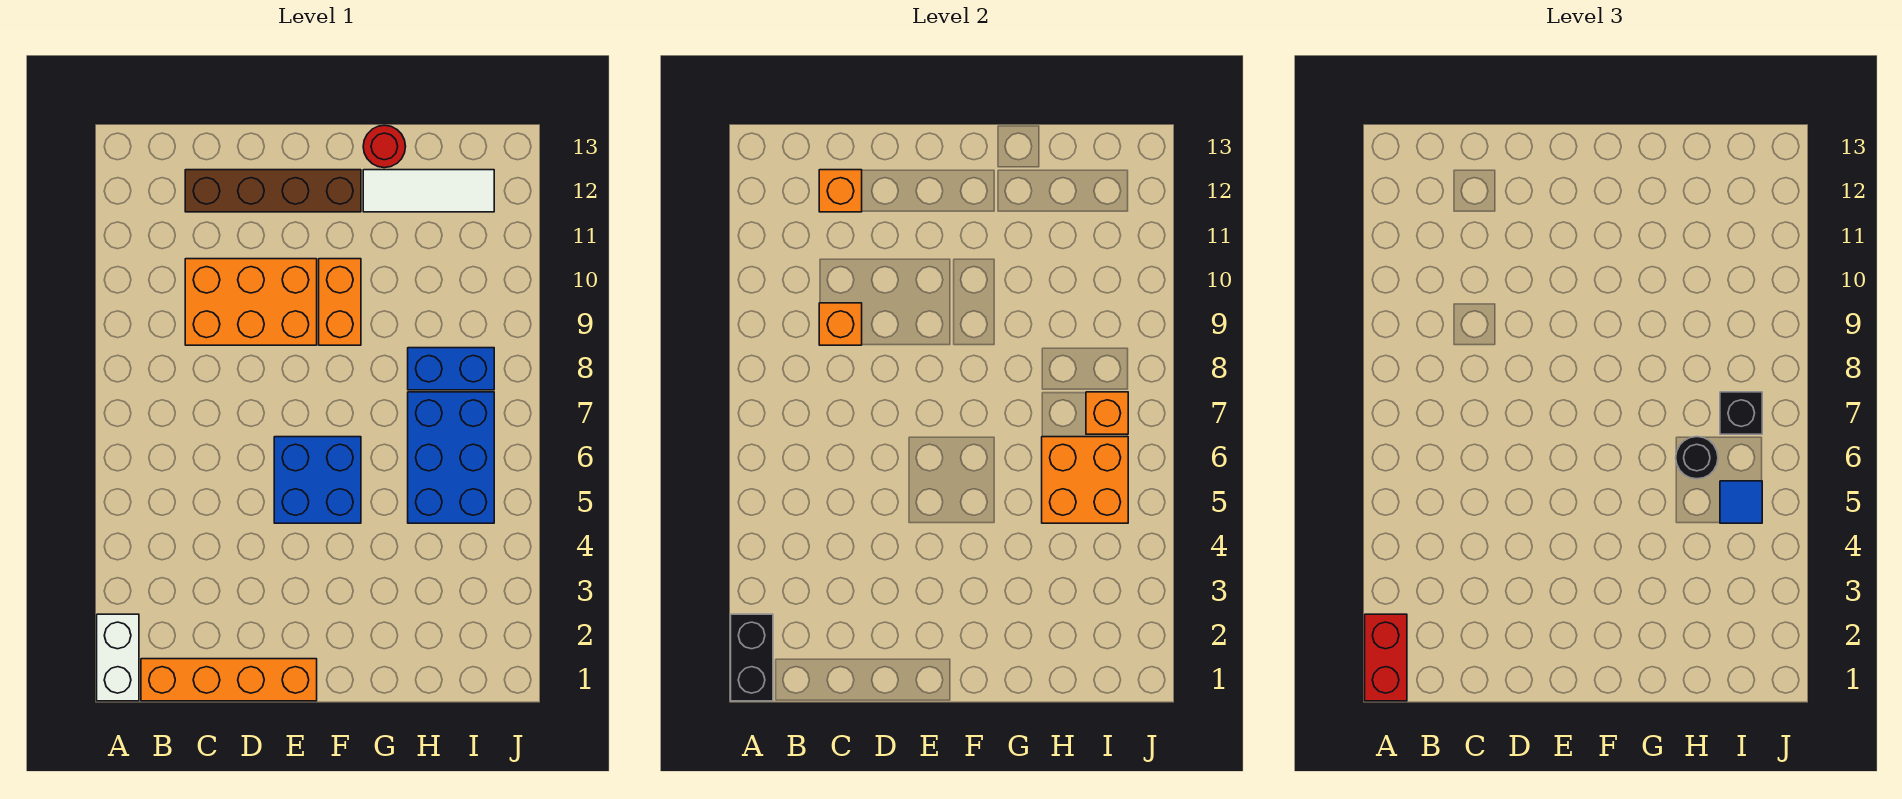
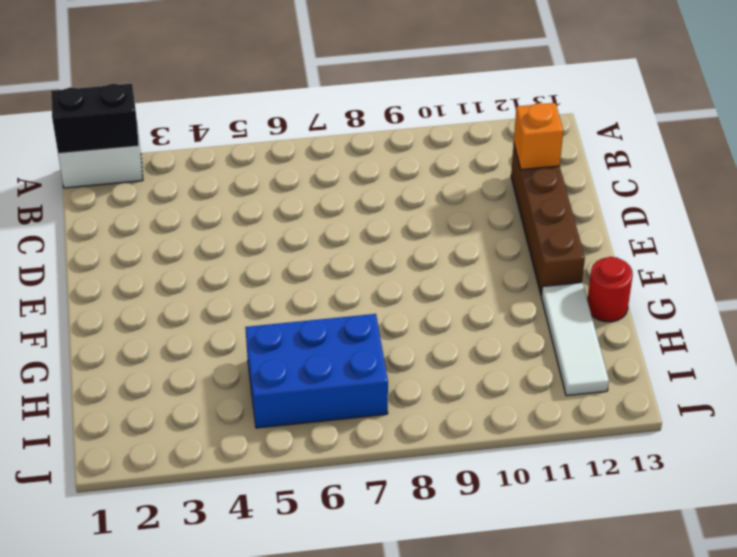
none -> orange brick B1:E1 level 1
none -> orange brick C9:E10 level 1
none -> blue brick E5:F6 level 1

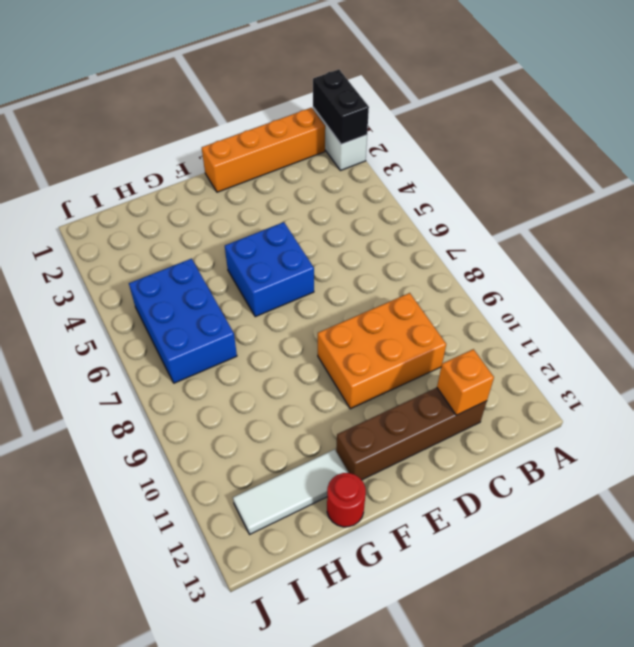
none -> orange brick F9:F10 level 1
none -> blue brick H8:I8 level 1
none -> orange brick C9 level 2

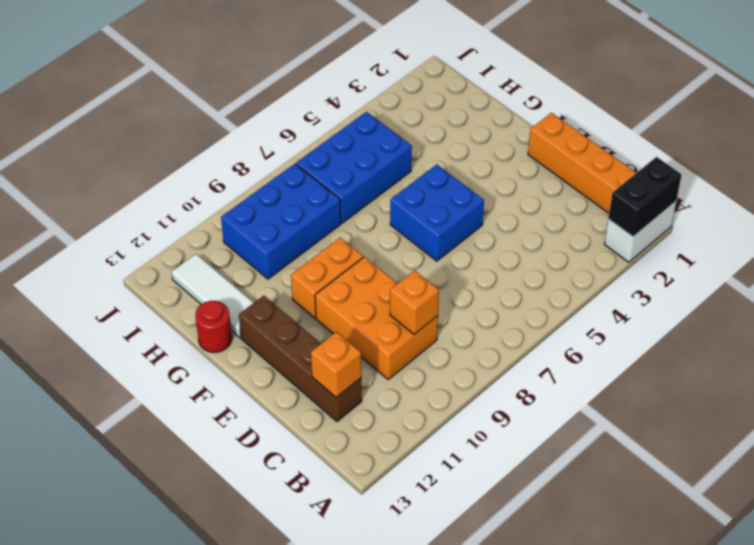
blue brick H8:I10 level 1 -> blue brick H8:I8 level 1
none -> orange brick H5:I6 level 2
none -> orange brick I7 level 2
none -> red brick A1:A2 level 3

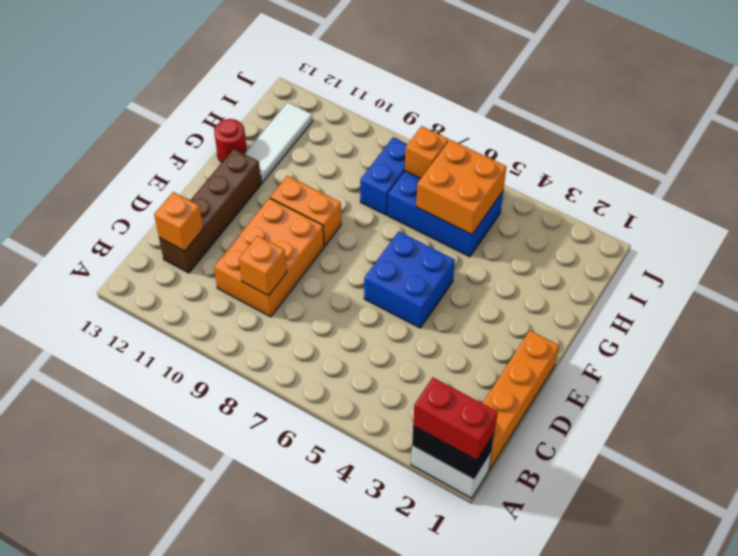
none -> black round brick H6 level 3
none -> blue tile I5 level 3
none -> black brick I7 level 3

